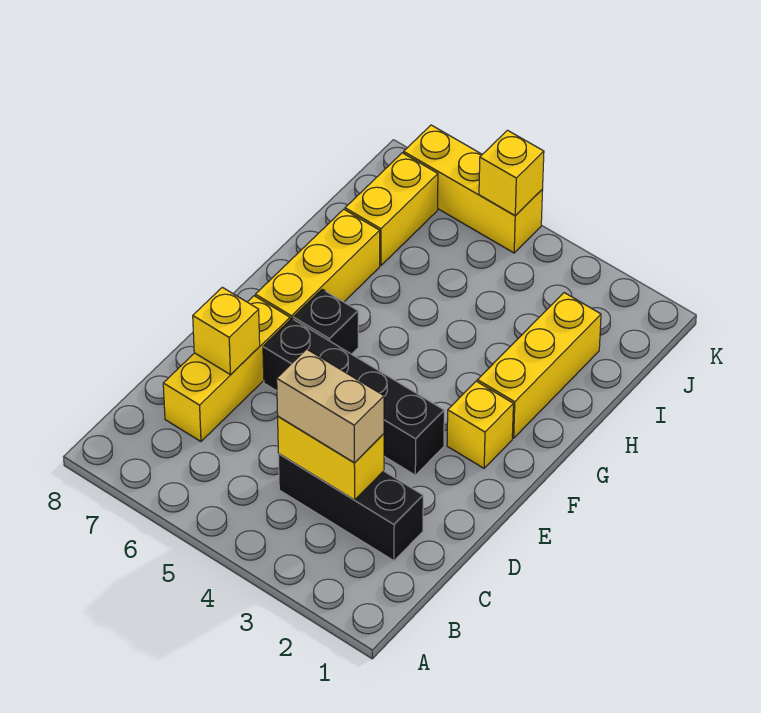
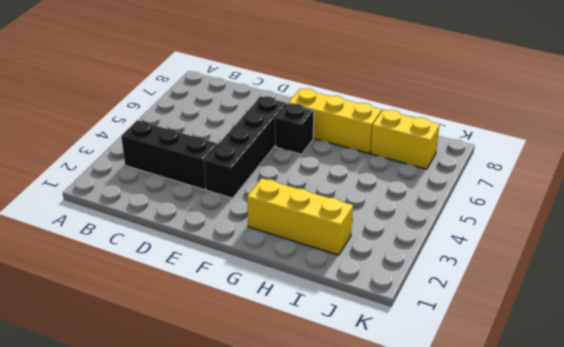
black brick B3:D3 level 1 -> black brick C2:C4 level 1
none -> yellow brick C7:E7 level 1
none -> yellow brick F2 level 1
none -> yellow brick K5:K7 level 1

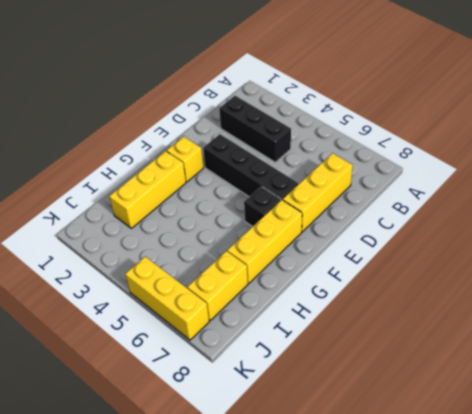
none -> yellow brick C3:C4 level 2
none -> yellow brick D7 level 2
none -> yellow brick K5 level 2

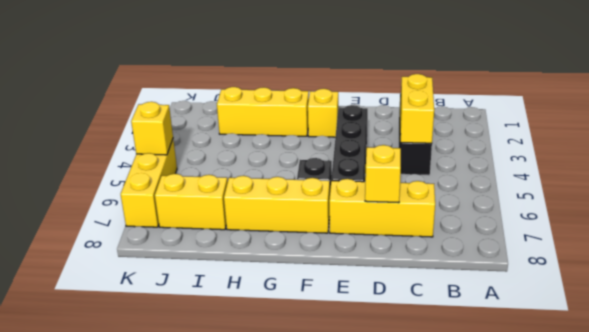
none -> tan brick C3:C4 level 3

